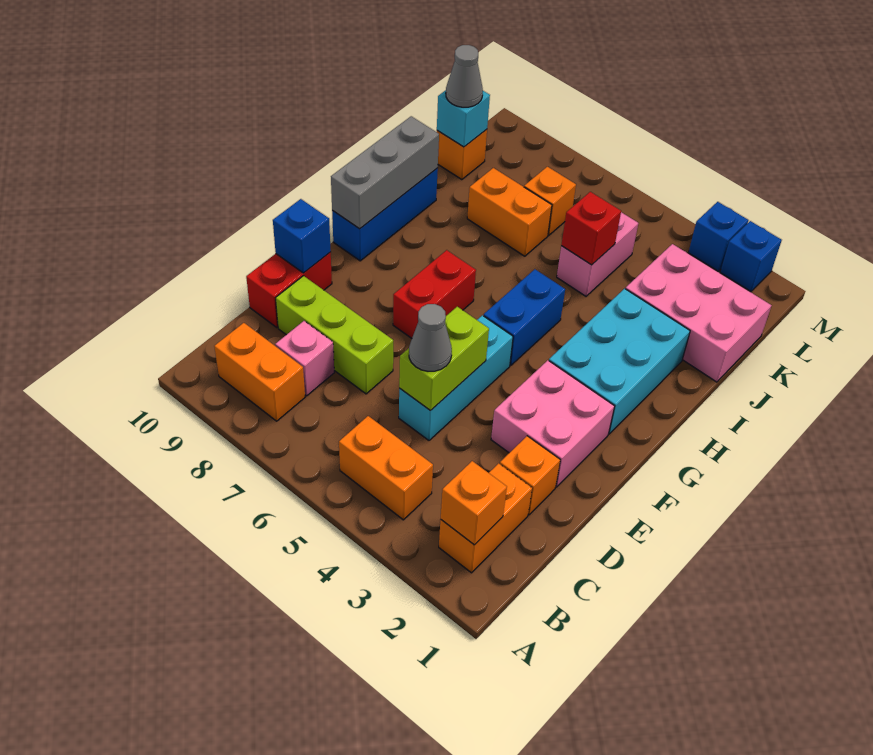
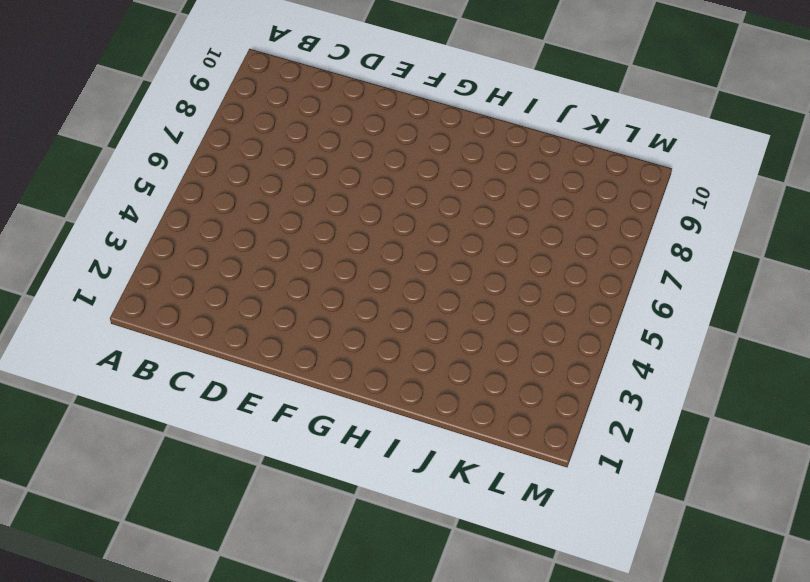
none -> orange brick B2:C2 level 1
none -> orange brick B4:B5 level 1
none -> orange brick B8:B9 level 1

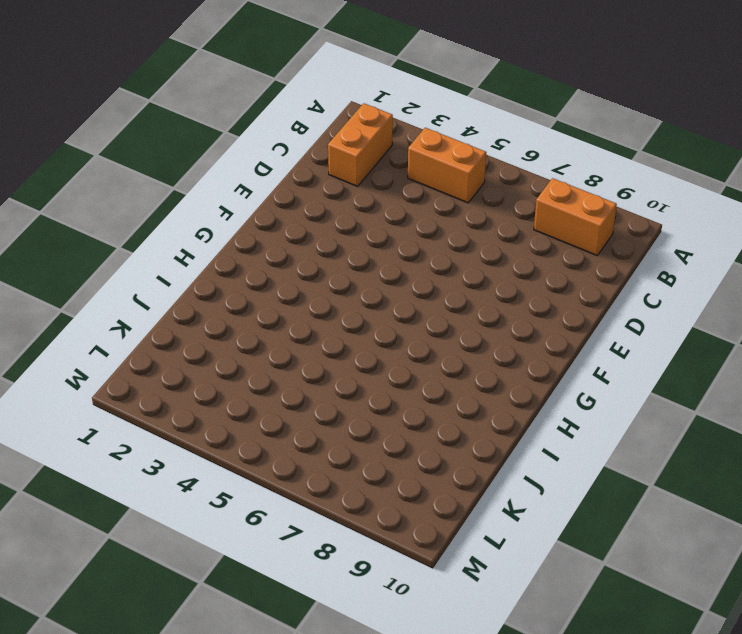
none -> pink brick C8 level 1
none -> orange brick D2 level 1
none -> cyan brick D5:F5 level 1

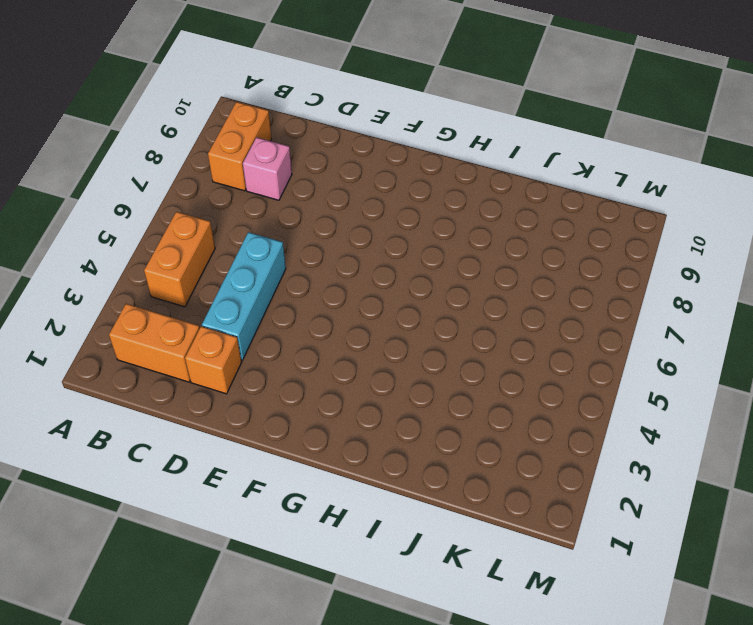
cyan brick D3:D5 level 1 -> cyan brick D5:F5 level 1
none -> lime brick D7:D9 level 1
none -> red brick D10:E10 level 1
none -> pink brick E2:F3 level 1

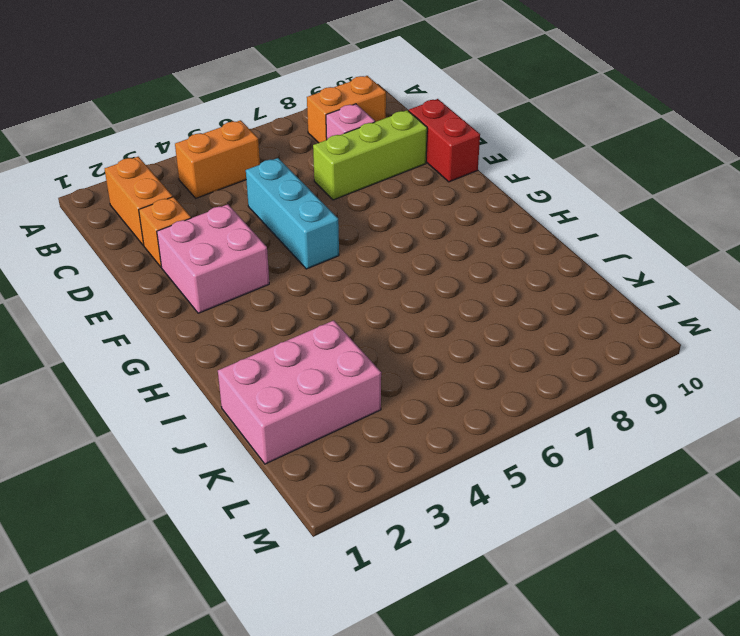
none -> red brick F7:G7 level 1
none -> cyan brick G2:I3 level 1
none -> blue brick G5:H5 level 1

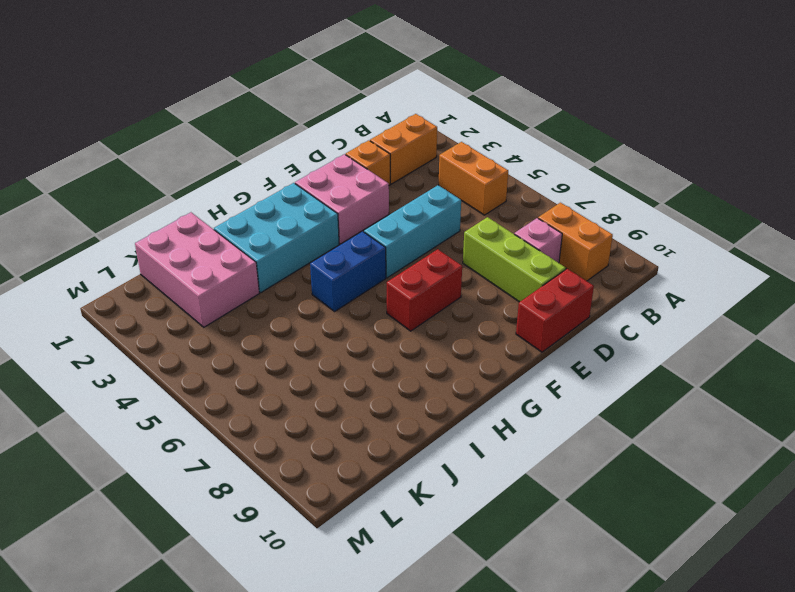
none -> blue brick G10:I10 level 1
none -> pink brick J5:K5 level 1
none -> orange brick J7:J8 level 1

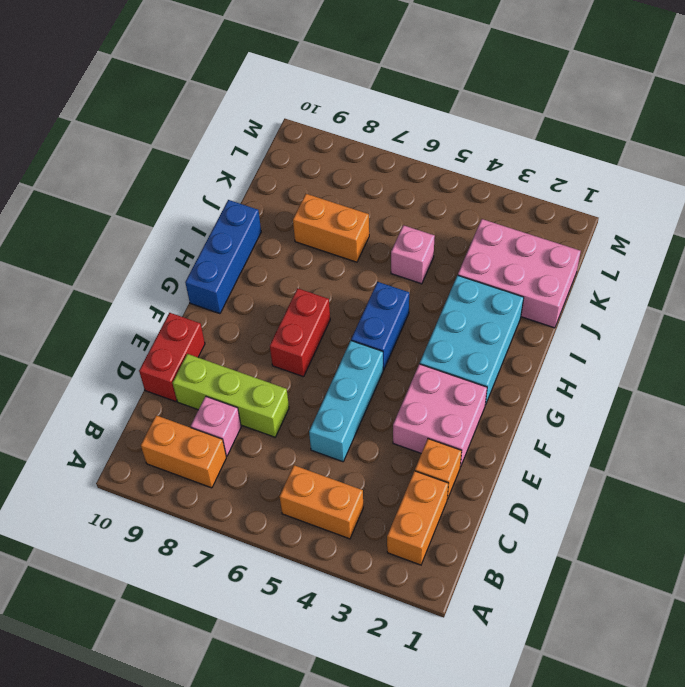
pink brick J5 level 1 -> pink brick J5:K5 level 1
none -> orange brick K7 level 1
none -> orange brick K10 level 1
none -> blue brick M2 level 1

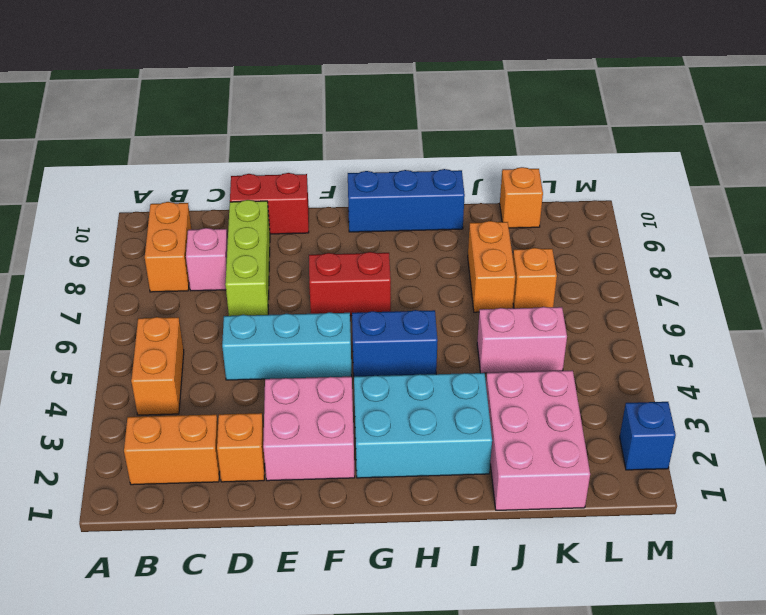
none -> blue brick M3 level 1
none -> orange brick B2 level 2
none -> lime brick D5:E5 level 2

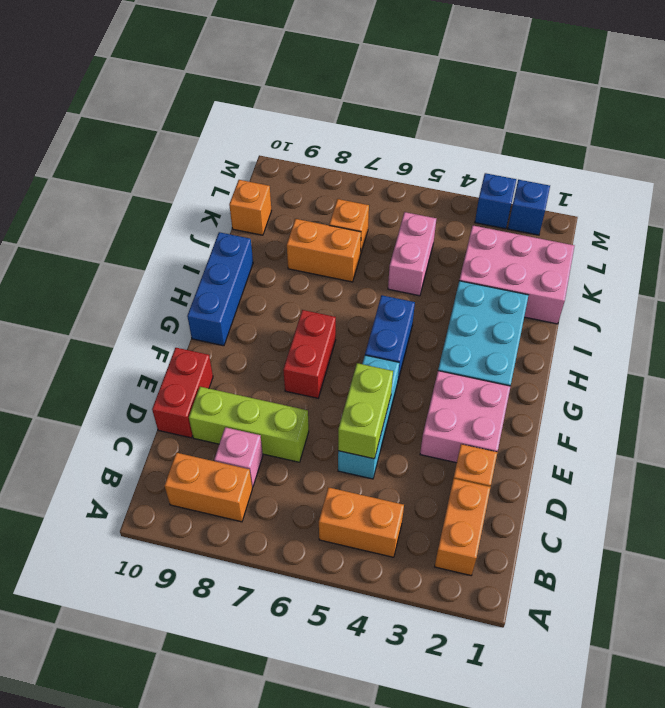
none -> orange brick B2 level 2
none -> blue brick E10 level 2
none -> grey brick G10:I10 level 2

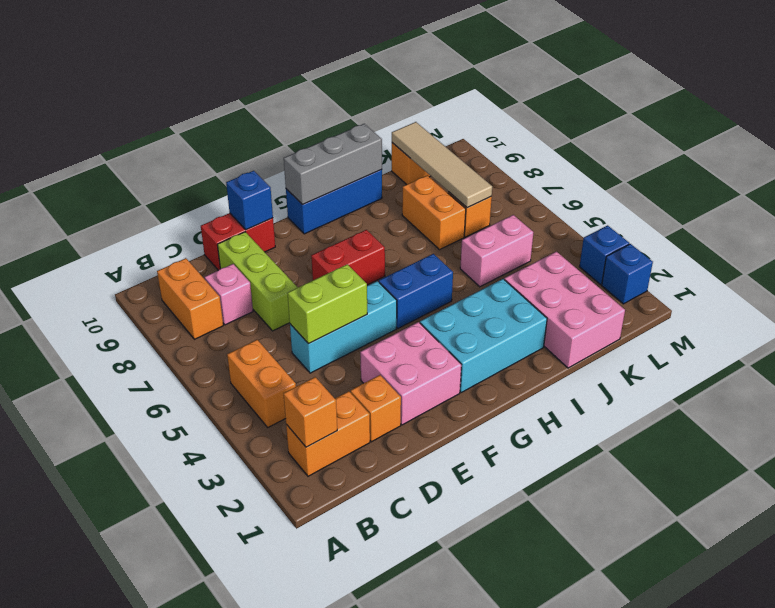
tan tile K7:K10 level 2 -> cyan brick K10 level 2
none -> red brick J5 level 2
none -> grey cone D5 level 3
none -> grey cone K10 level 3

